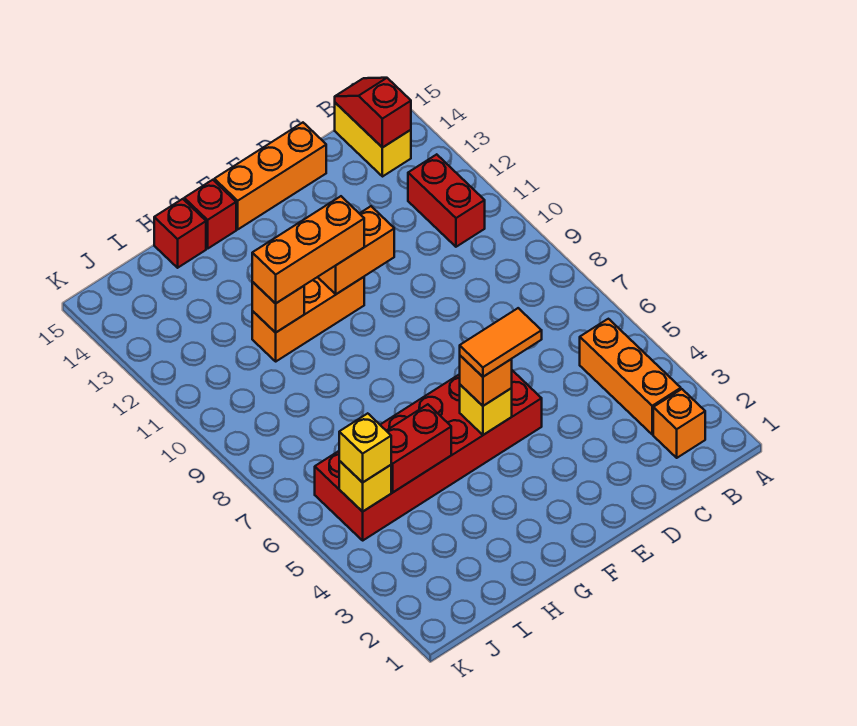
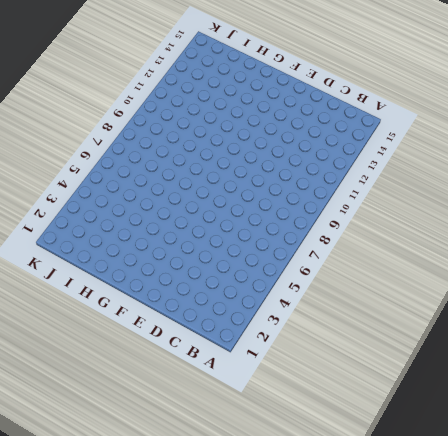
none -> orange brick B2 level 1
none -> orange brick B3:B5 level 1
none -> red brick B11:B12 level 1

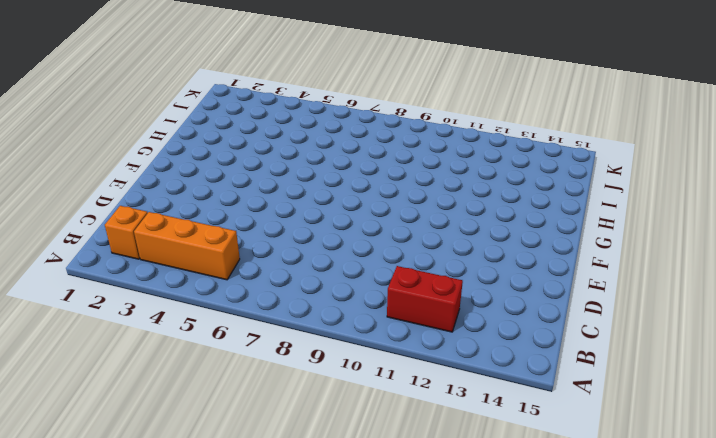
none -> yellow brick B14:B15 level 1
none -> orange brick D15:F15 level 1
none -> red brick E5:J6 level 1

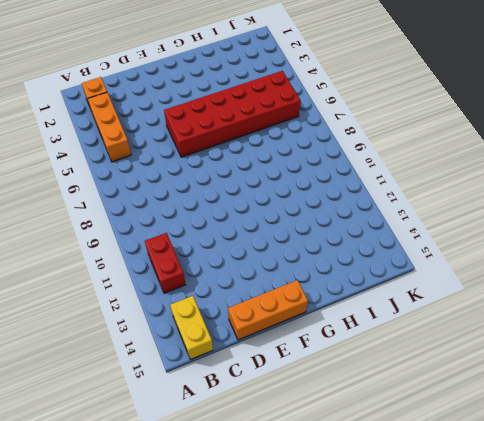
none -> orange brick F11:H11 level 1
none -> red brick G15 level 1
none -> red brick H15 level 1

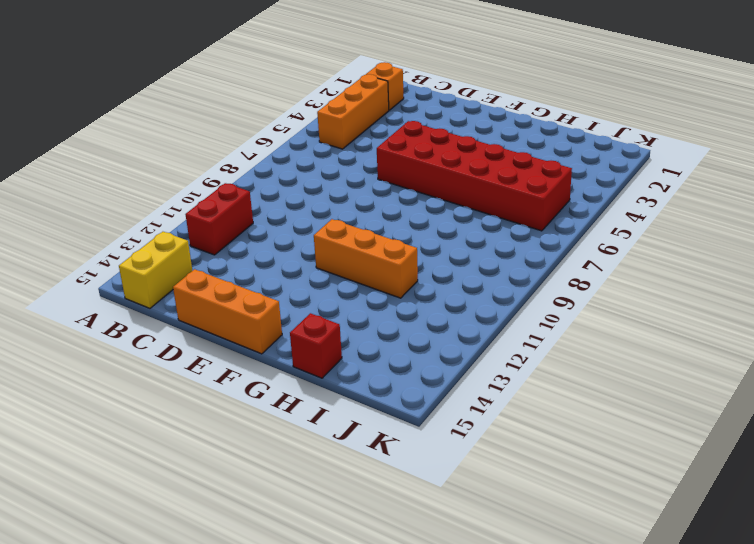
none -> red brick G15 level 1
none -> red slope B14:B15 level 2 top 14
none -> orange brick E11:F11 level 2

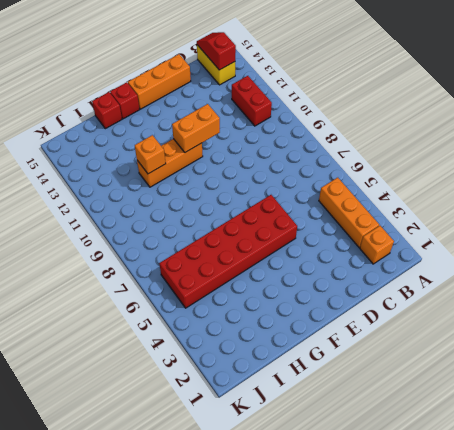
none -> yellow brick F5 level 2
none -> red brick H5:I5 level 2
none -> yellow brick J5 level 2

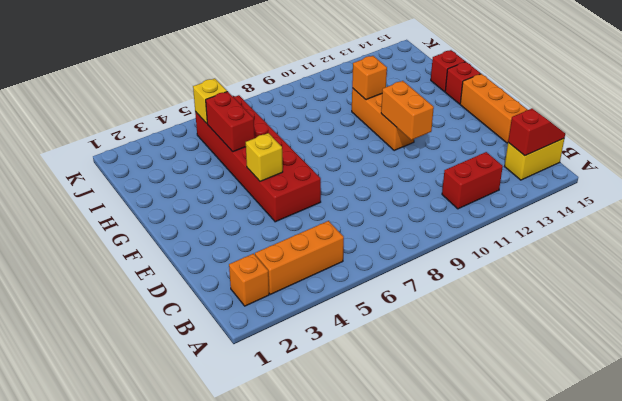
none -> orange brick F5 level 3
none -> orange brick F11:H11 level 3
none -> yellow brick J5 level 3

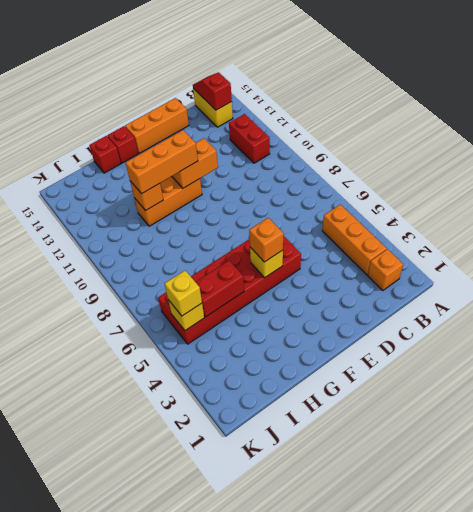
none -> orange tile E5:F5 level 4

